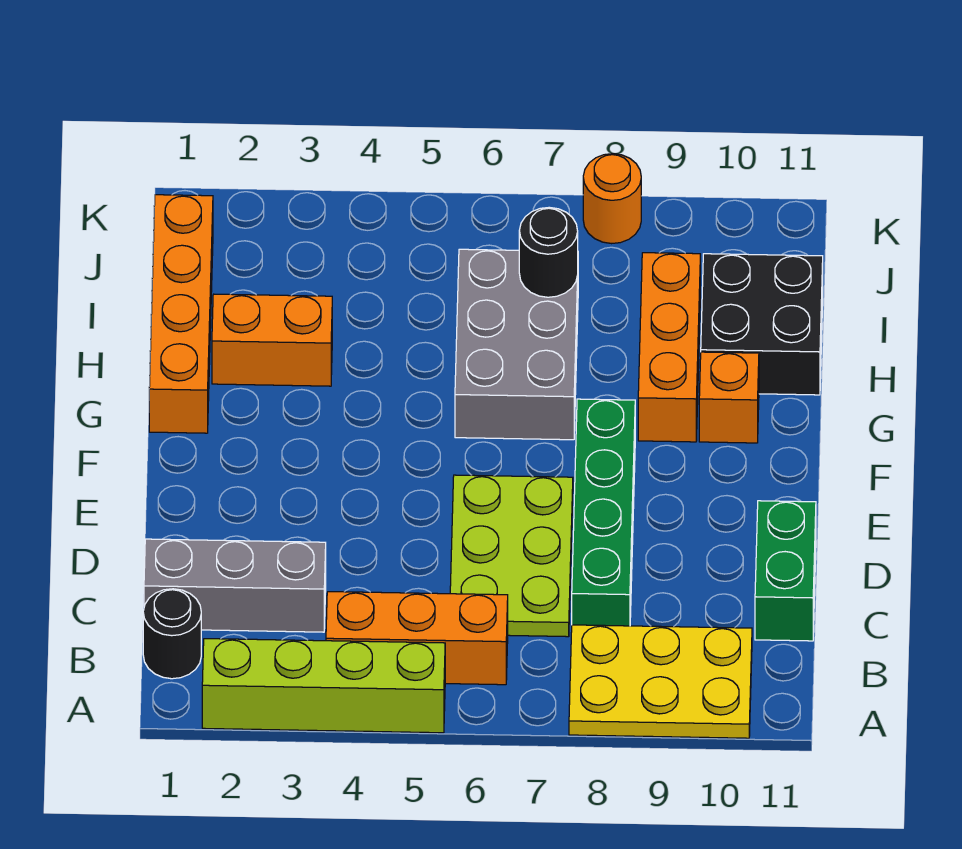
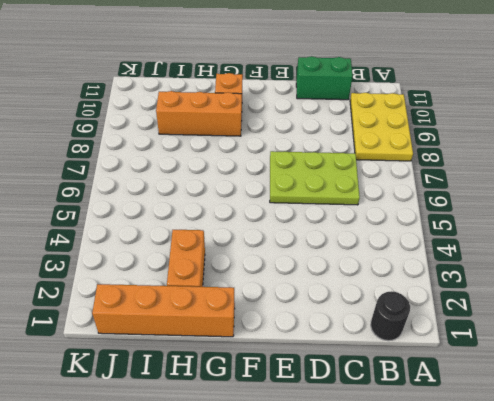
none -> lime brick A2:A5 level 1
none -> orange brick B4:B6 level 1
none -> grey brick C1:C3 level 1

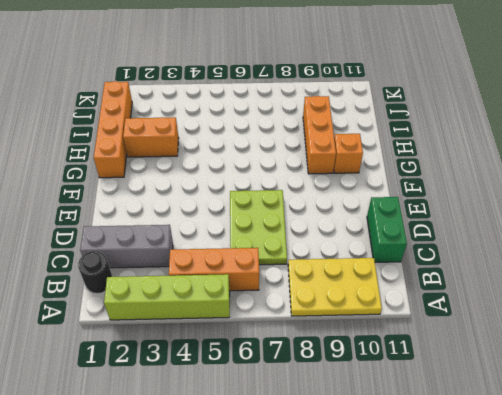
none -> green brick C8:F8 level 1
none -> grey brick G6:I7 level 1
none -> black brick H10:I11 level 1

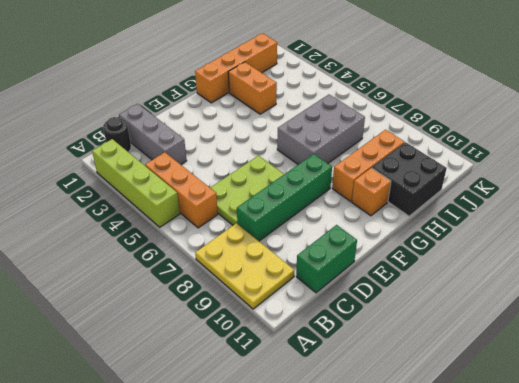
none -> orange round brick K8 level 1
none -> black round brick I7 level 2

